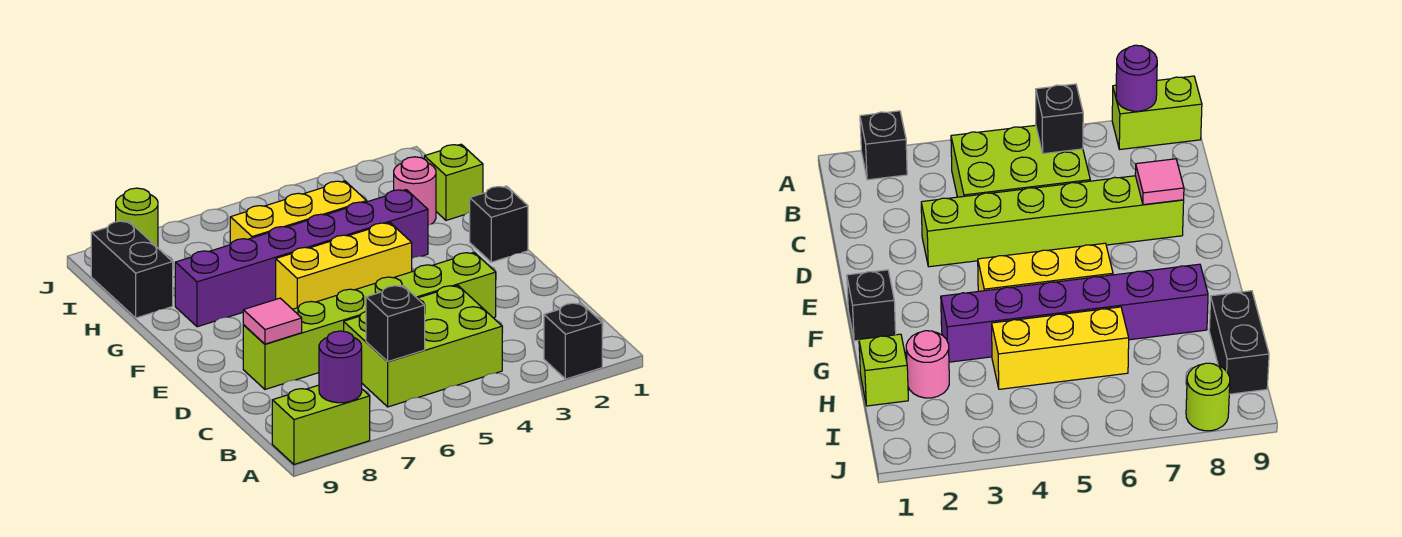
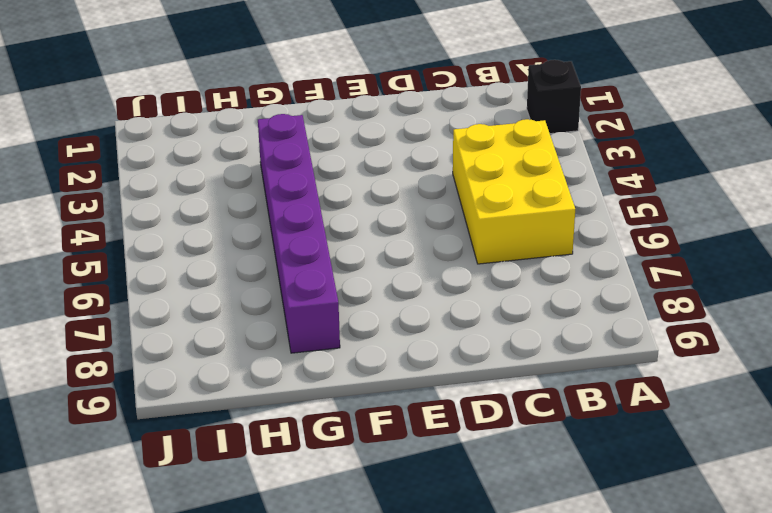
yellow brick B4:C6 level 1 -> lime brick B4:C6 level 1
none -> lime brick A8:A9 level 1
none -> lime brick D3:D8 level 1
none -> black brick F1 level 1

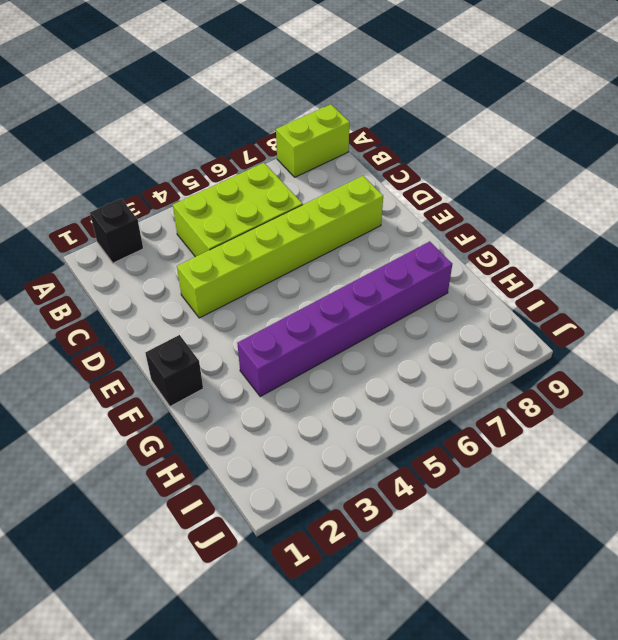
none -> yellow brick F4:F6 level 1
none -> lime brick H1 level 1
none -> pink round brick H2 level 1

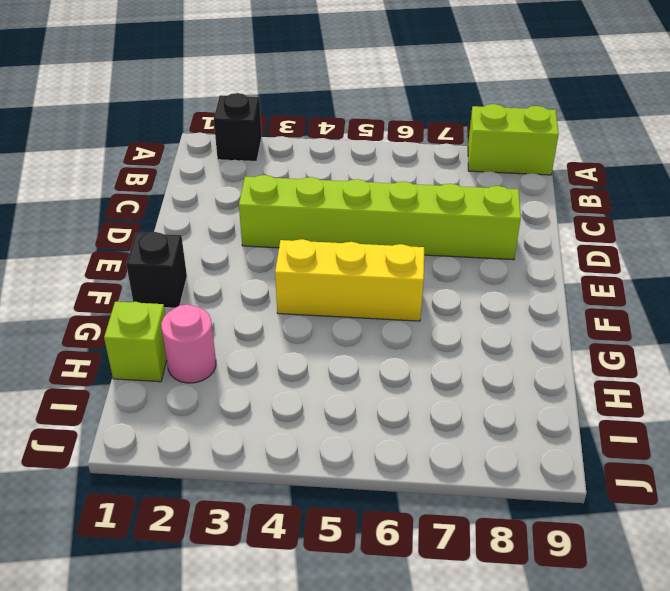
none -> lime brick B4:C6 level 1
none -> purple brick G3:G8 level 1
none -> yellow brick H4:H6 level 1

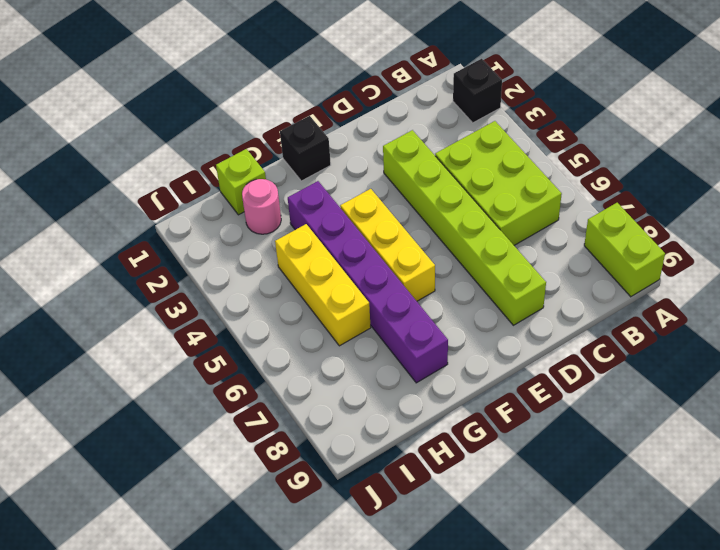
none -> black brick H9:I9 level 1
none -> lime round brick J8 level 1
none -> purple round brick A8 level 2

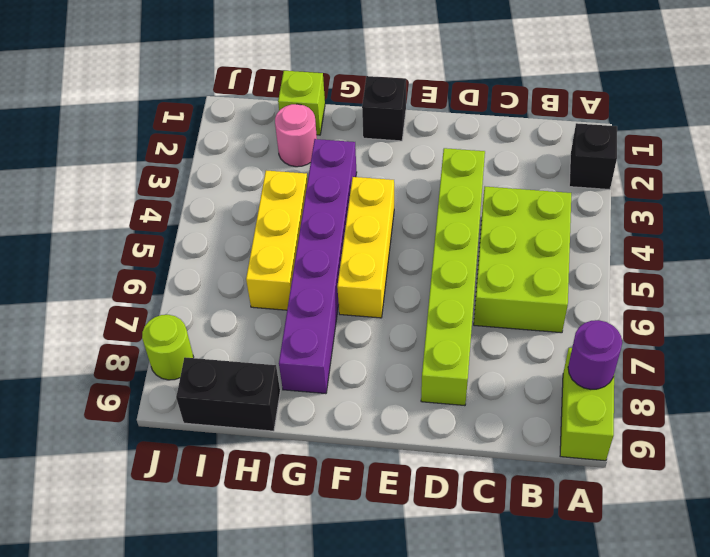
none -> black brick B6 level 2
none -> pink tile D8 level 2

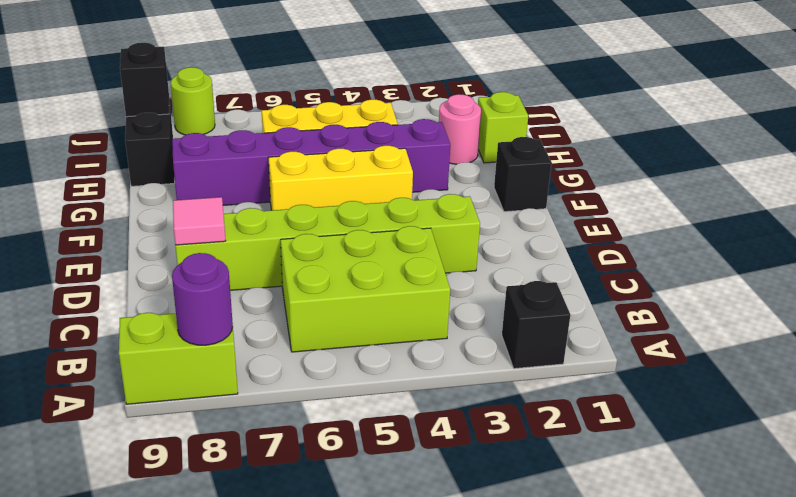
black brick I9 level 2 -> black brick B6 level 2

